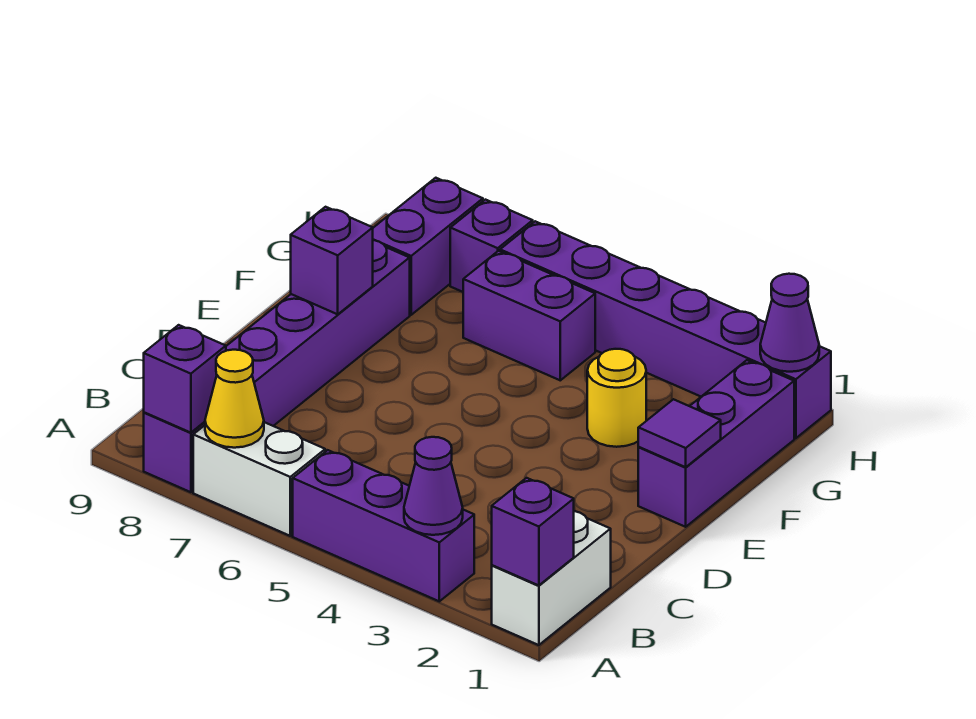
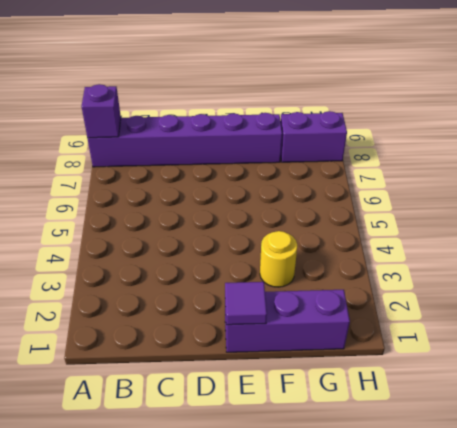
none -> white brick A1:B1 level 1
none -> purple brick A3:A5 level 1
none -> white brick A6:A7 level 1

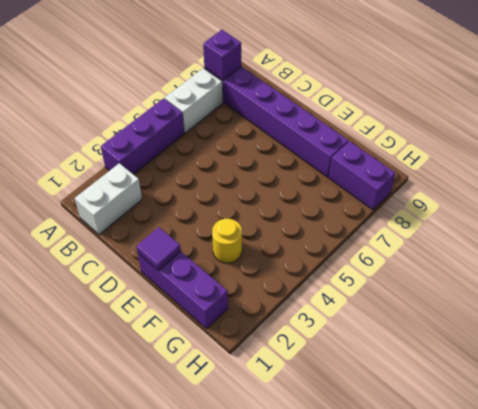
white brick B1:B2 level 1 -> white brick A1:B1 level 1
none -> purple brick G5:G6 level 1
none -> purple brick H1:H6 level 1
none -> purple brick H7 level 1

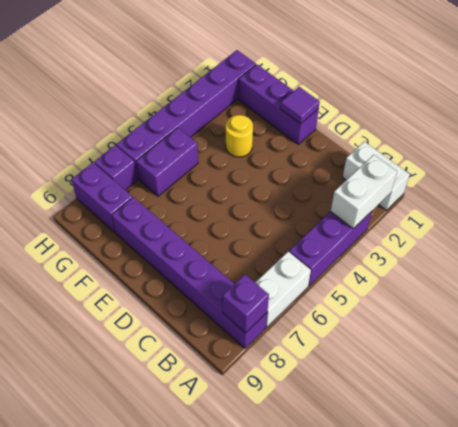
white brick A2:A3 level 2 -> purple cone A3 level 2
none -> purple brick A1 level 2
none -> yellow cone A7 level 2
none -> purple brick E8 level 2

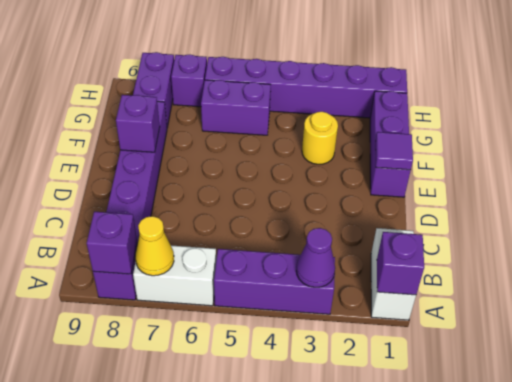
none -> purple cone H1 level 2

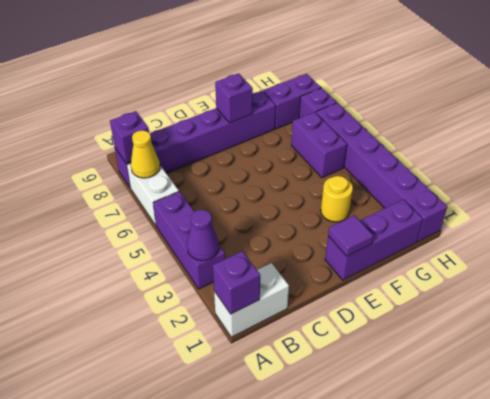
none -> purple cone H1 level 2

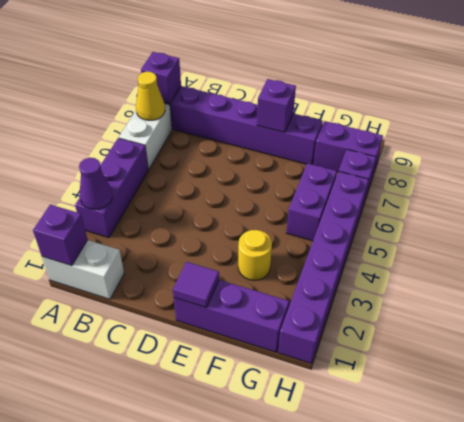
none -> purple cone H1 level 2

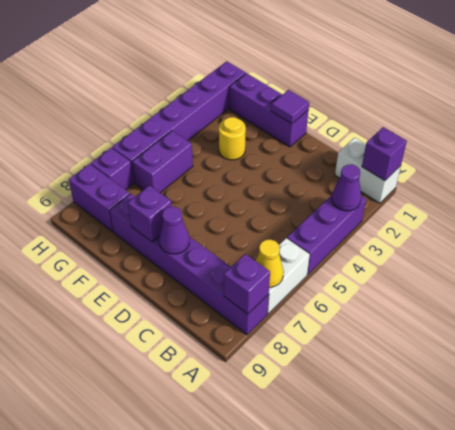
purple cone D8 level 2 -> purple cone H1 level 2

